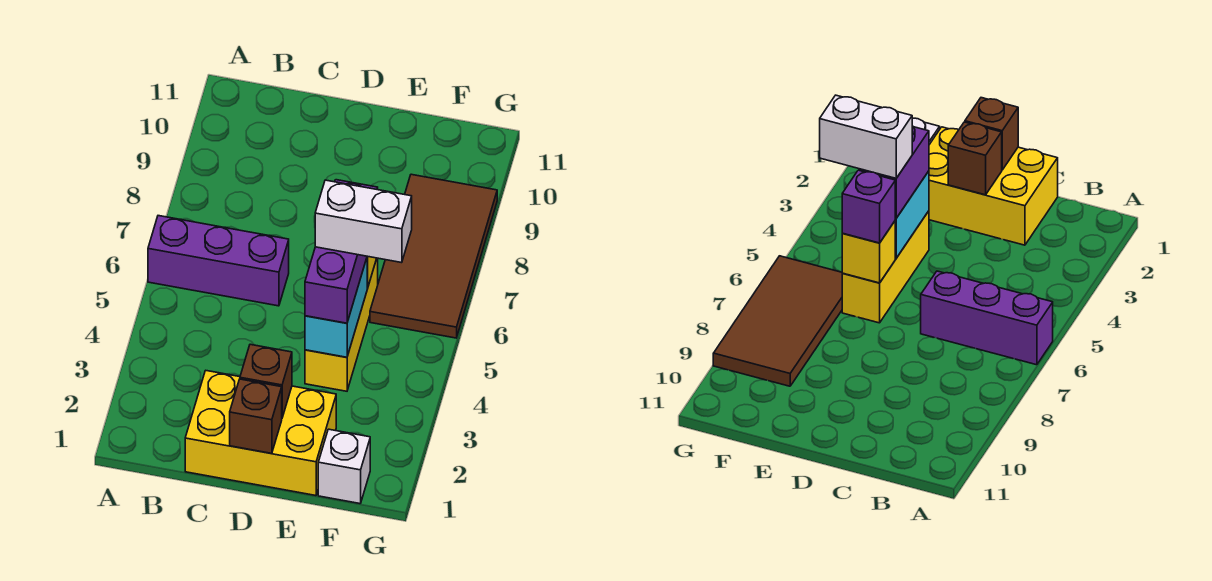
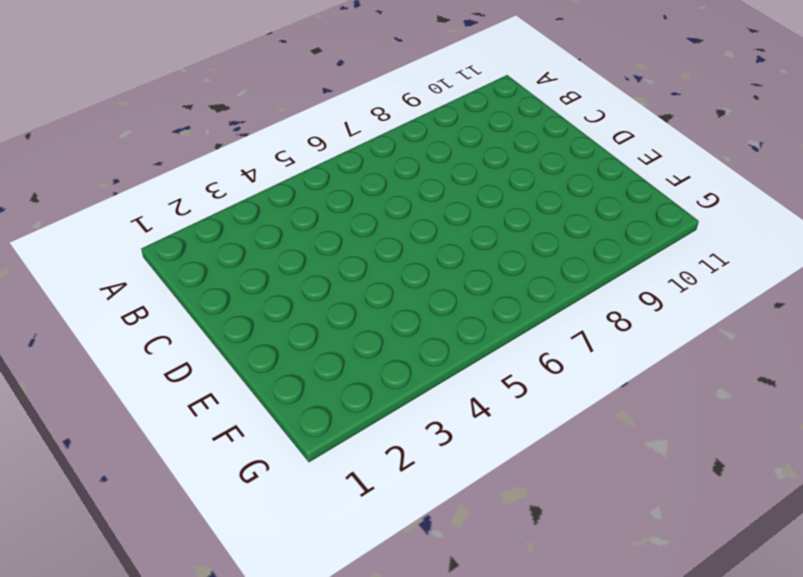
none -> purple brick A6:C6 level 1
none -> yellow brick C1:E2 level 1
none -> yellow brick E4:E6 level 1

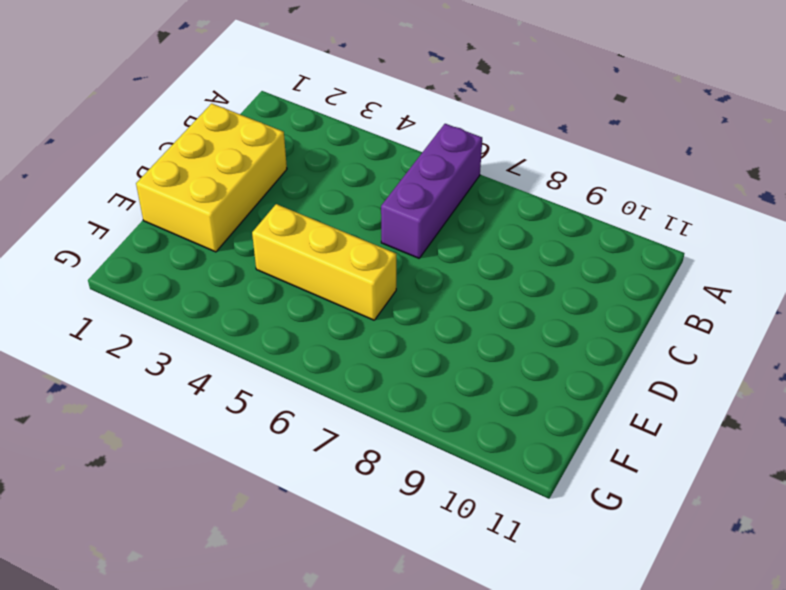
none -> white brick F1 level 1
none -> brown tile F6:G9 level 1
none -> brown brick D1 level 2

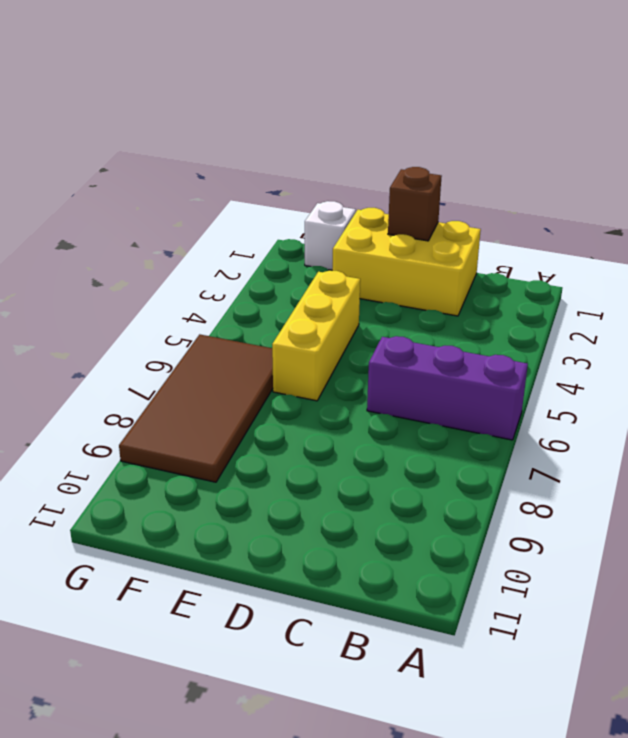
none -> brown brick D2 level 2
none -> cyan brick E4:E5 level 2
none -> yellow brick E6 level 2

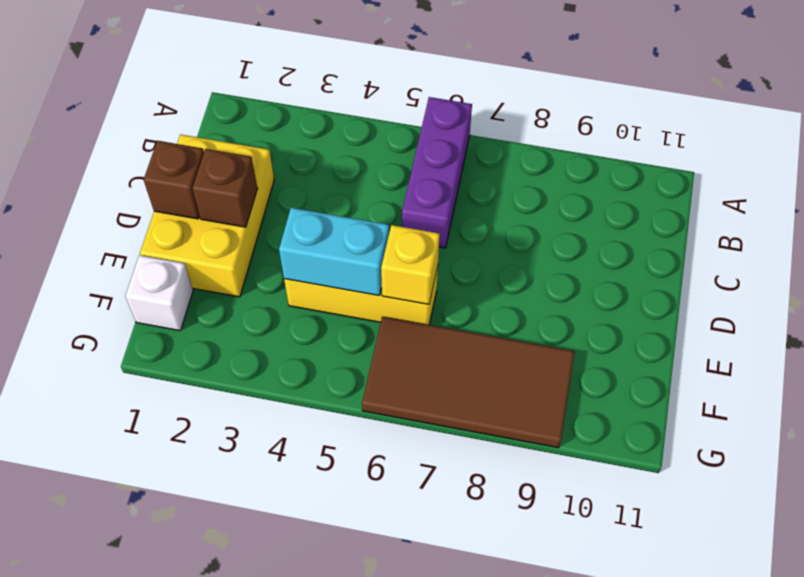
none -> purple brick E4:E5 level 3
none -> purple brick E6 level 3
none -> white brick E5:F5 level 4

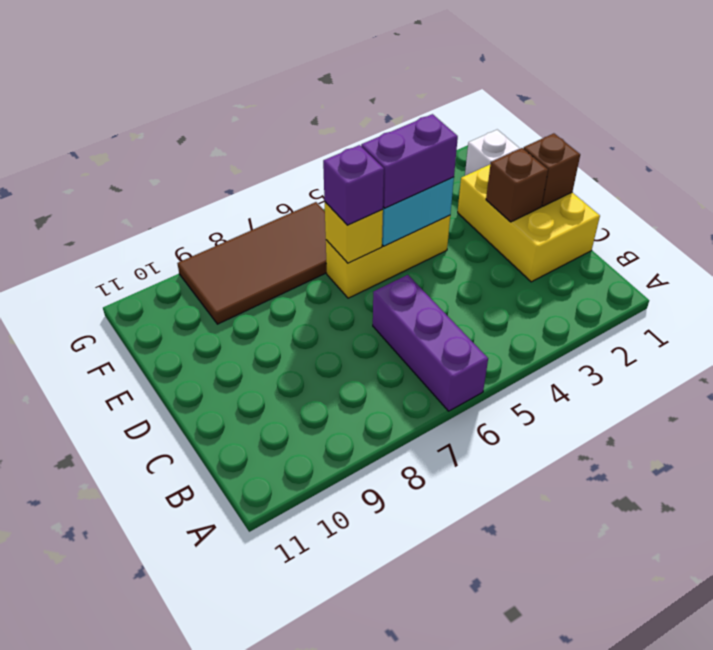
none -> white brick E5:F5 level 4

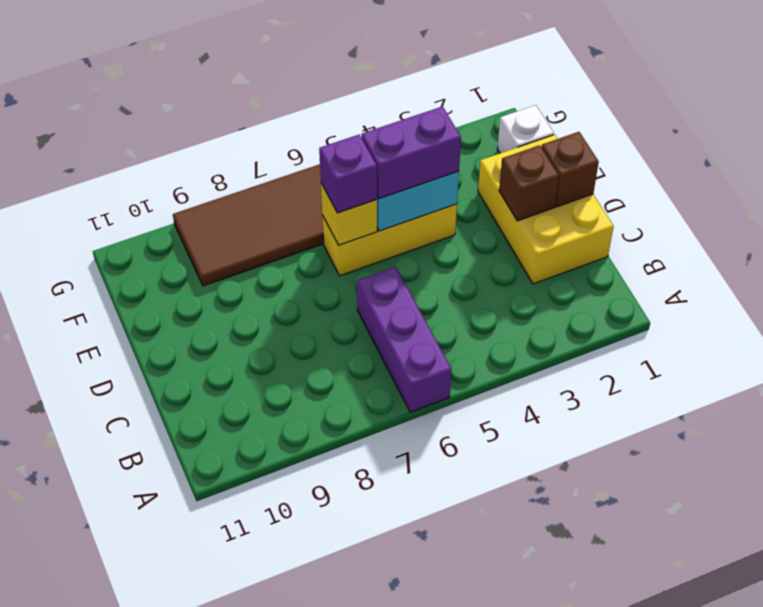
none -> white brick E5:F5 level 4

